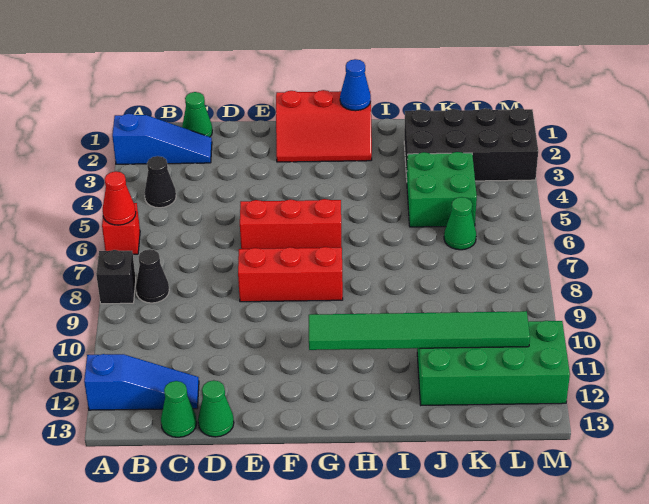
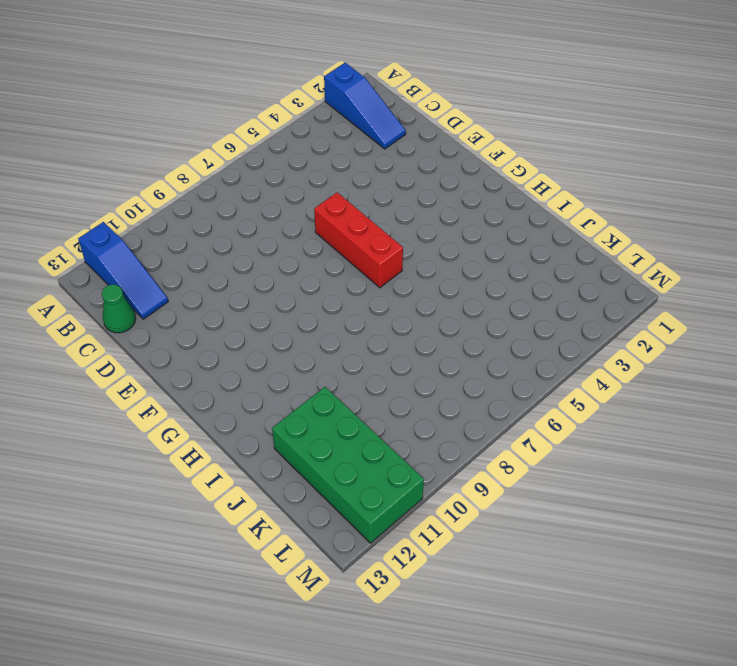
none -> red brick A6 level 1
none -> black brick A8 level 1
none -> black cone B4 level 1

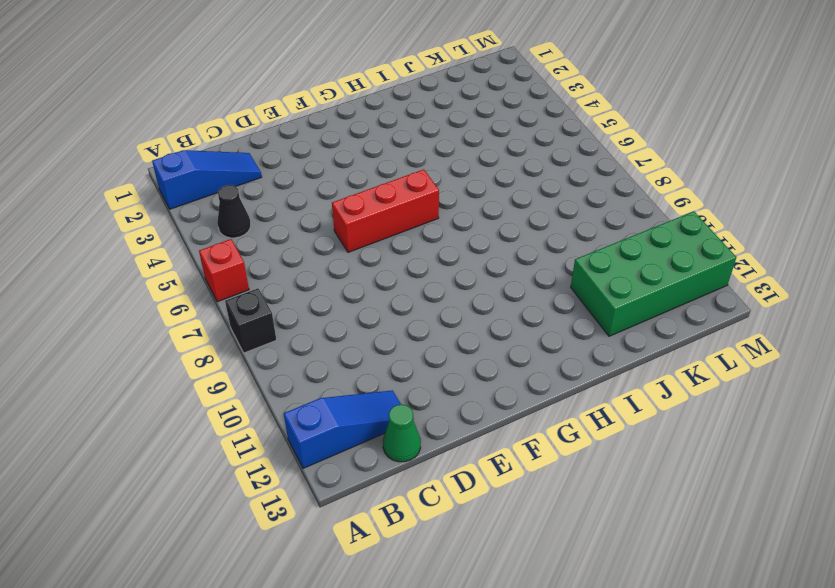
none -> black cone B8 level 1
none -> green cone C1 level 1
none -> green cone D13 level 1

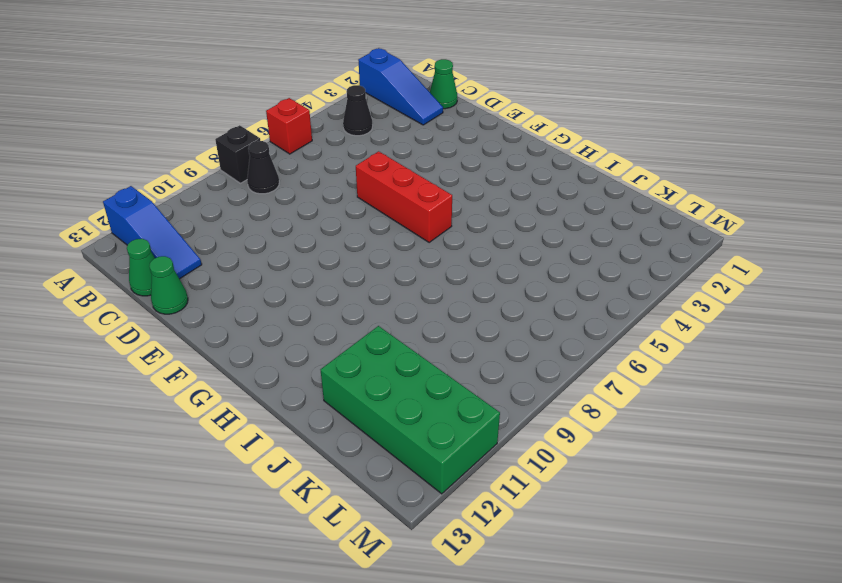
none -> red brick E8:G8 level 1
none -> red slope F1:H2 level 1 top 1
none -> black brick J2:M3 level 1

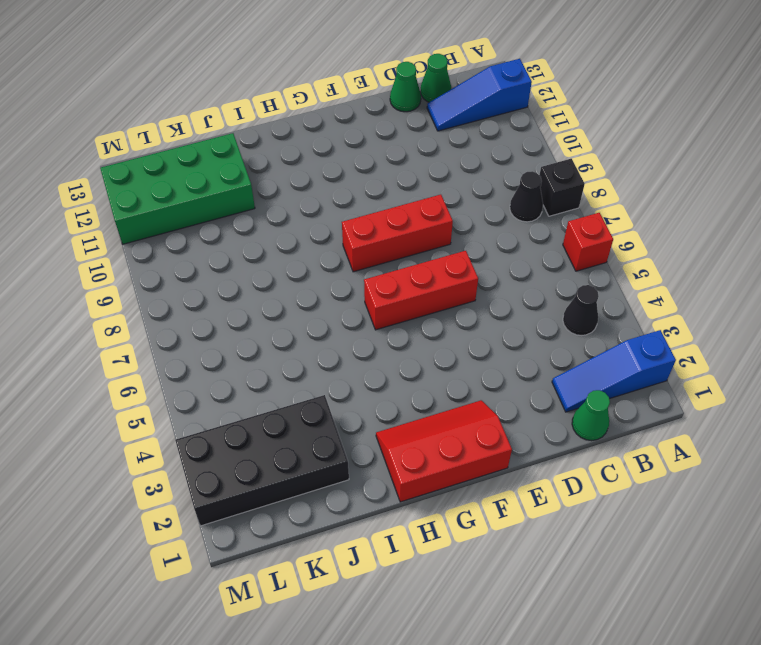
none -> green brick J4:K5 level 1
none -> green cone K6 level 1
none -> red cone A6 level 2

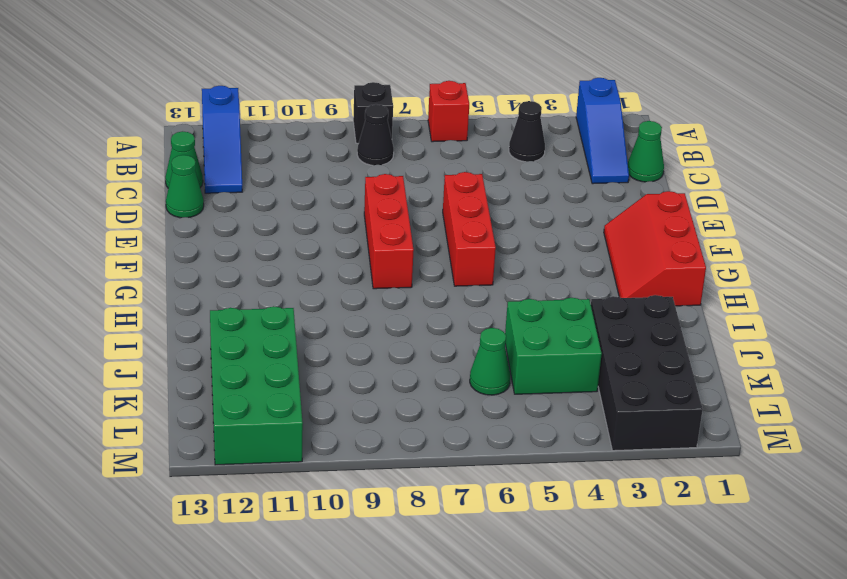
none -> red cone A6 level 2
none -> green tile G11:L11 level 2
none -> blue cone H1 level 2

